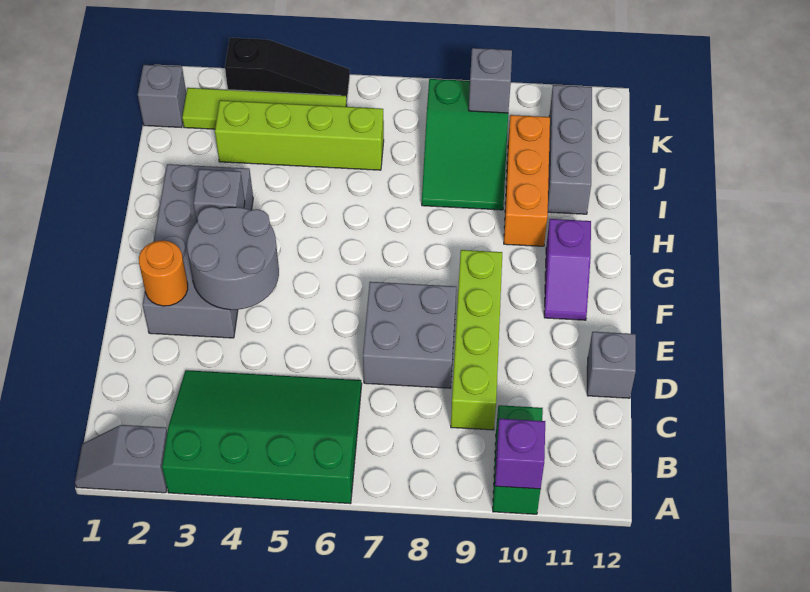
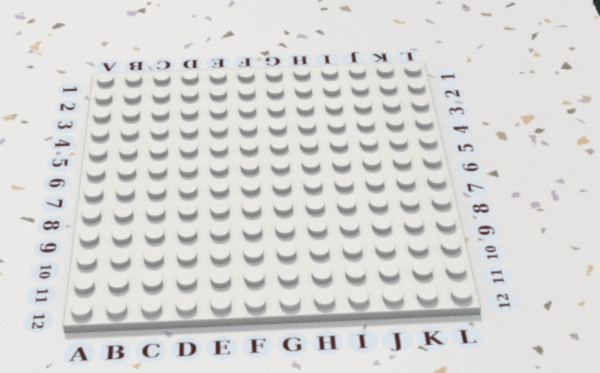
none -> grey slope A1:A2 level 1 top 2
none -> green slope A3:C6 level 1 top A
none -> green brick A10:B10 level 1

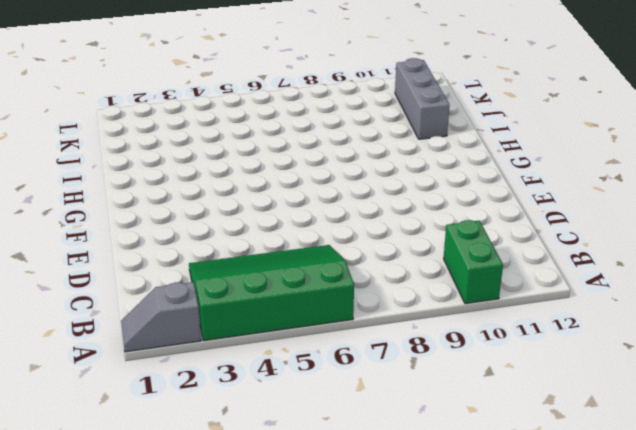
none -> lime brick C9:F9 level 1
none -> grey brick D7:E8 level 1
none -> grey brick D12 level 1

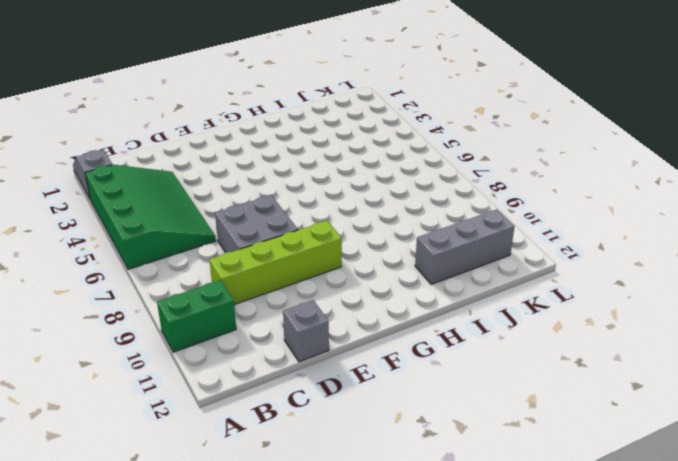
none -> grey brick E2:H3 level 1
none -> purple slope F11:G11 level 1 top G
none -> orange brick H10:J10 level 1

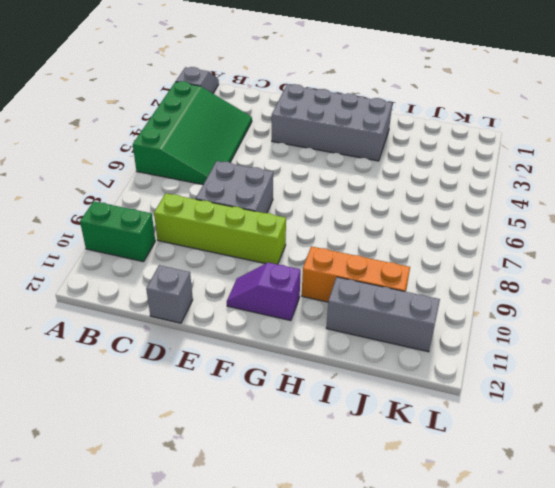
none -> green slope I8:K9 level 1 top K
none -> lime brick J3:J6 level 1
none -> grey brick K1 level 1

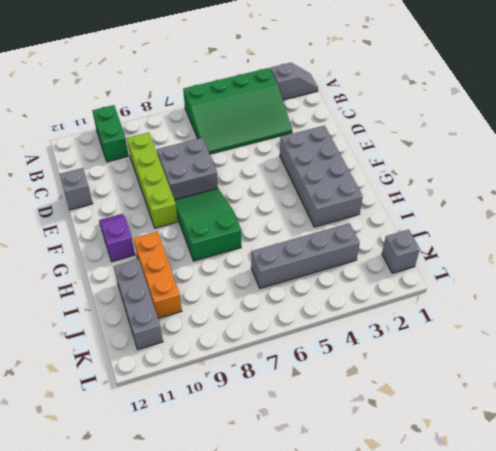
green slope F7:H8 level 1 top H -> green slope I8:K9 level 1 top K
grey brick J3:J6 level 1 -> lime brick J3:J6 level 1
none -> lime tile K2:K5 level 1
none -> black slope L3:L5 level 1 top 3
none -> purple brick A10 level 2

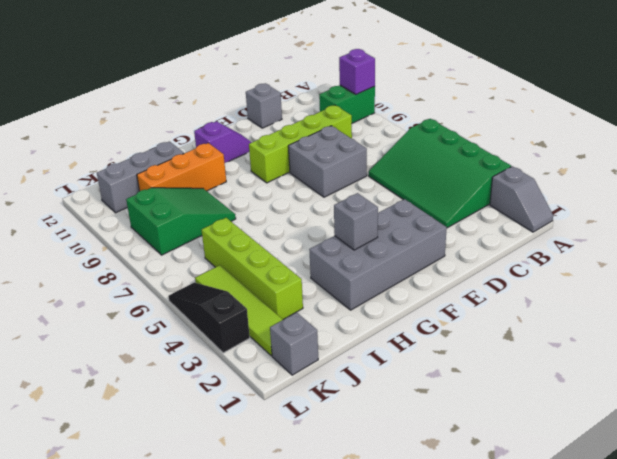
none -> orange round brick E2 level 2
none -> grey round brick E3:F4 level 2
none -> grey brick K9 level 2

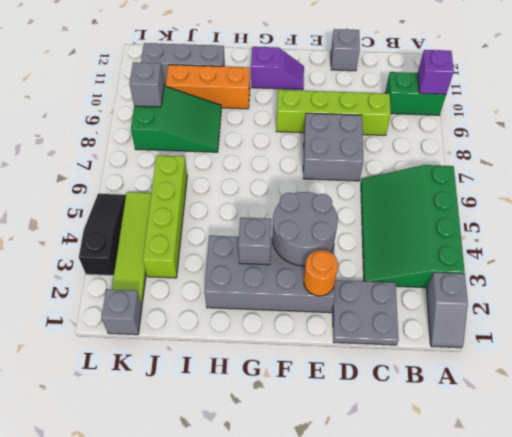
grey plate C1:D2 level 1 -> none

